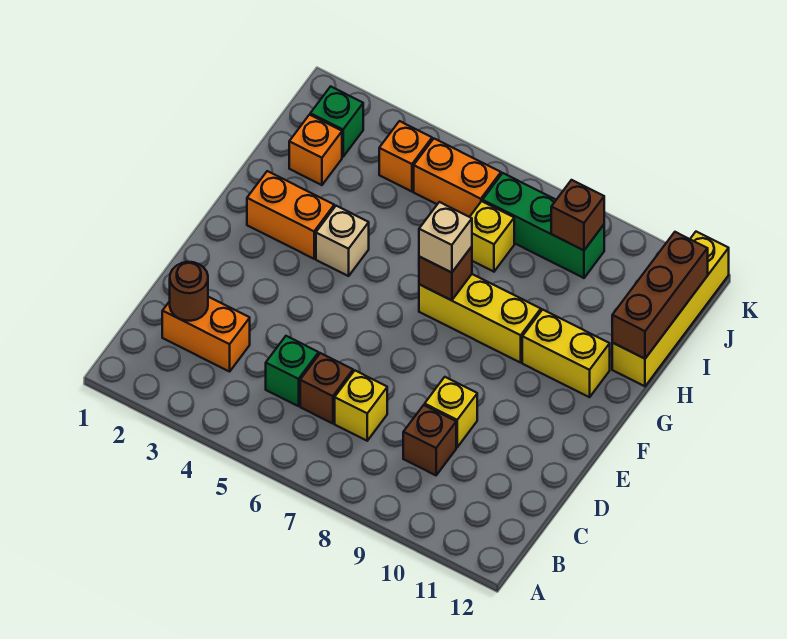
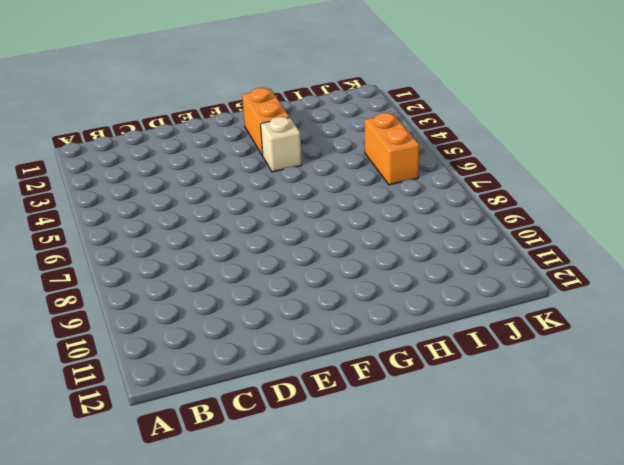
none -> orange brick C2:C3 level 1
none -> green brick C5 level 1
none -> brown brick C6 level 1

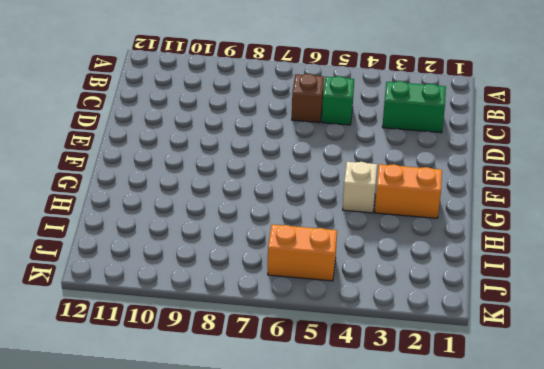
green brick C2:C3 level 1 -> orange brick C2:C3 level 1
none -> yellow brick C7 level 1
none -> brown brick C9 level 1
none -> yellow brick D9 level 1

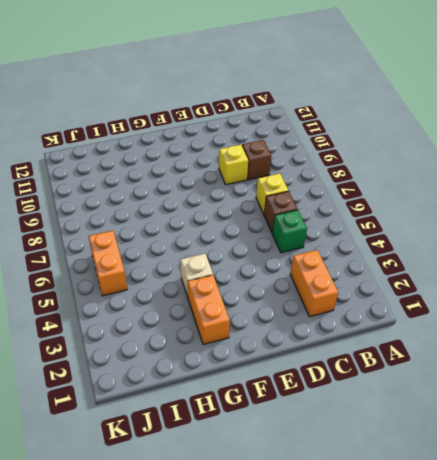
none -> yellow brick G7:G9 level 1
none -> yellow brick G10:G11 level 1
none -> yellow brick H12:K12 level 1

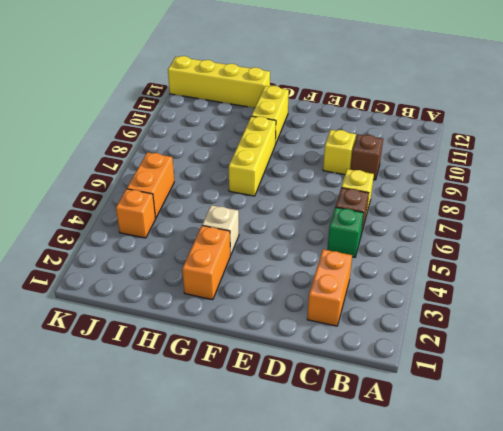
none -> orange brick I2 level 1
none -> yellow brick I7 level 1
none -> green brick J2 level 1

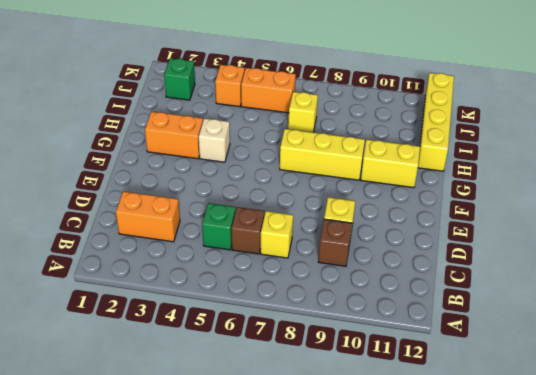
none -> orange brick I2 level 1
none -> green brick J7:J9 level 1
none -> brown round brick C2 level 2

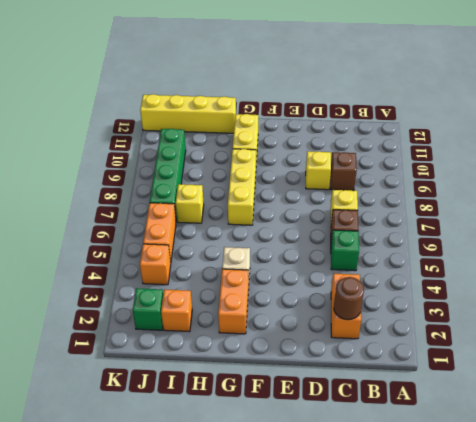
green brick J7:J10 level 1 -> green brick J7:J9 level 1
none -> brown brick G7 level 2
none -> brown brick H12:J12 level 2
none -> brown brick J9 level 2

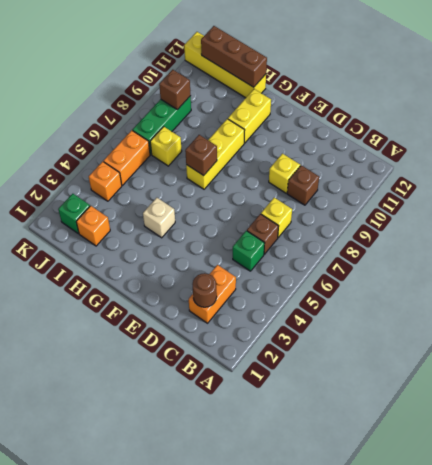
none -> orange brick G2:G3 level 1
none -> tan brick G7 level 3

